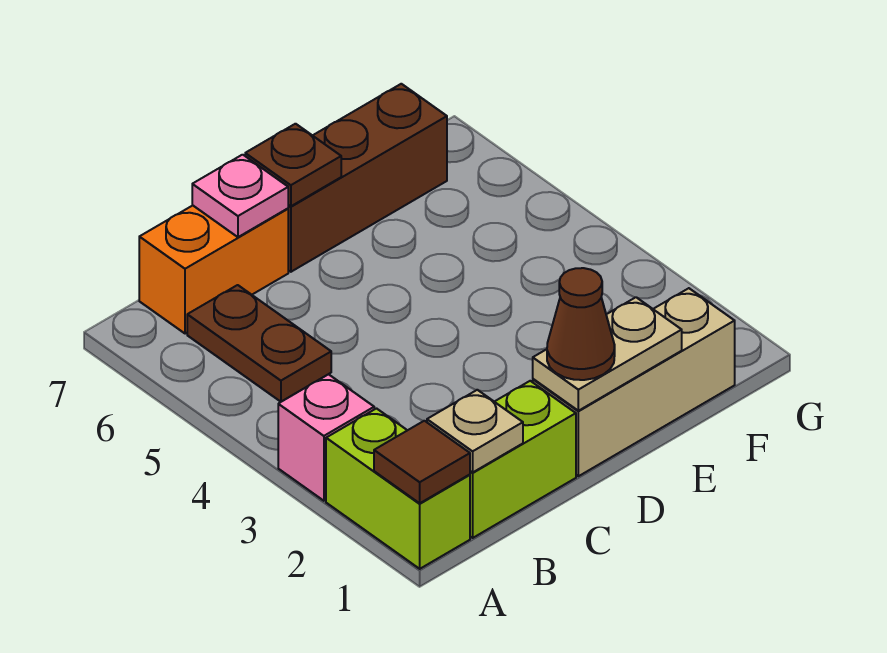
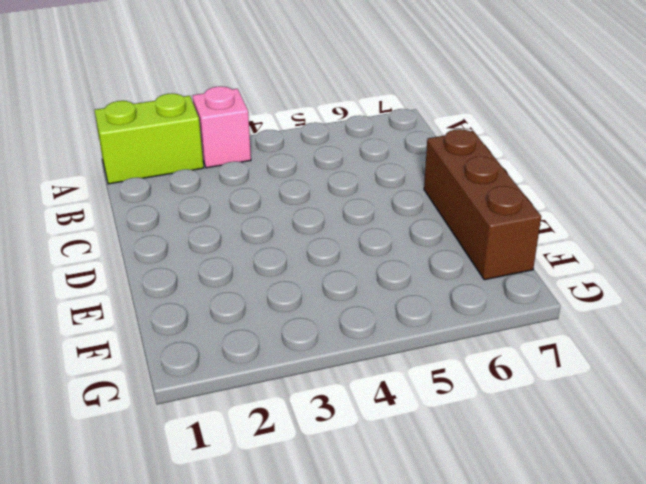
none -> lime brick B1:C1 level 1
none -> brown plate B5:B6 level 1
none -> orange brick B7:C7 level 1

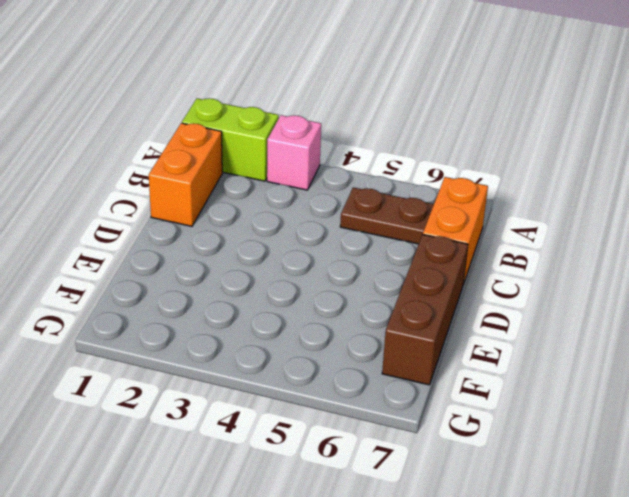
orange brick B1:C1 level 1 -> lime brick B1:C1 level 1
none -> tan brick D1:F1 level 1
none -> brown tile A1 level 2
none -> tan plate B1 level 2

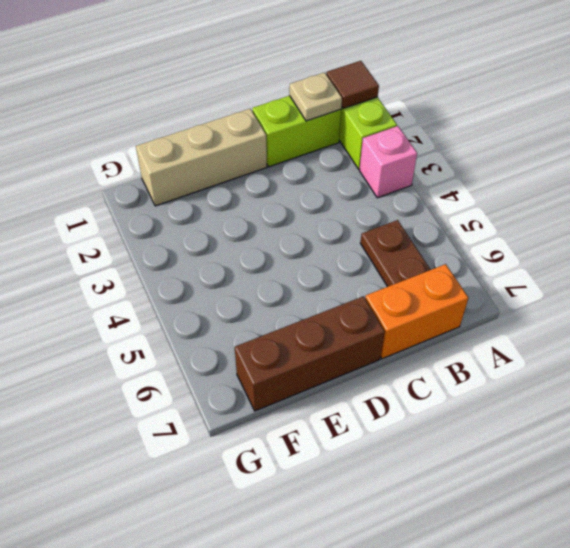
none -> pink plate C7 level 2
none -> tan plate D1:E1 level 2
none -> brown plate D7 level 2

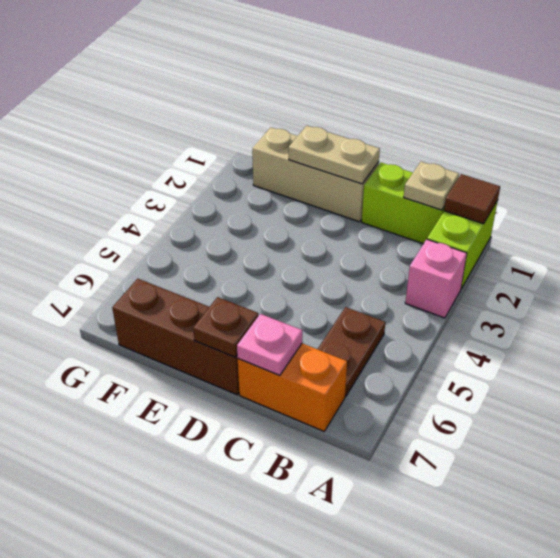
none -> brown cone D1 level 3

